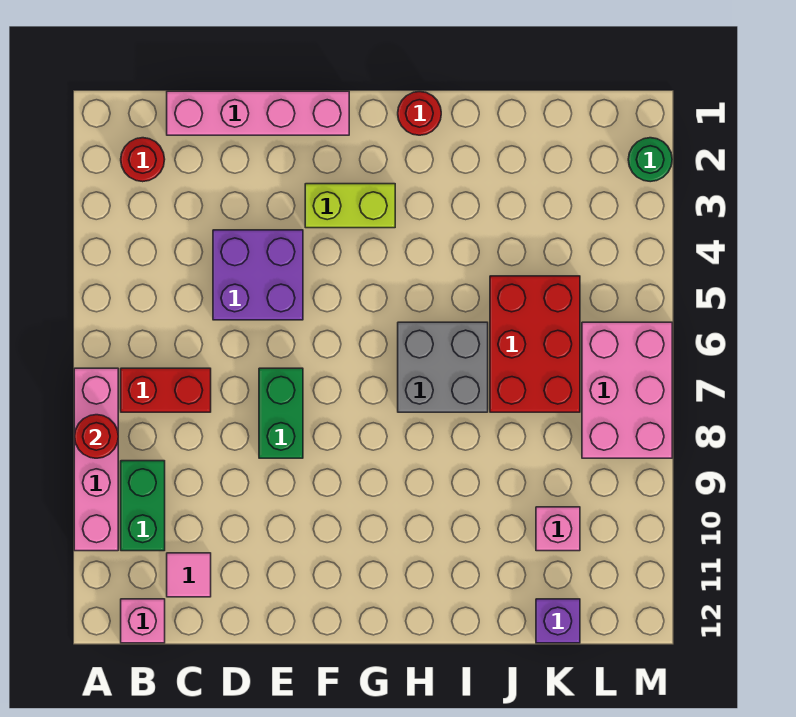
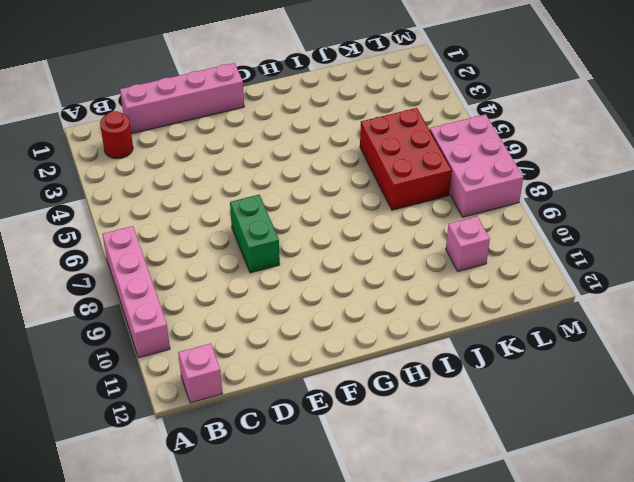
none -> red brick B7:C7 level 1
none -> green brick B9:B10 level 1
none -> pink tile C11 level 1

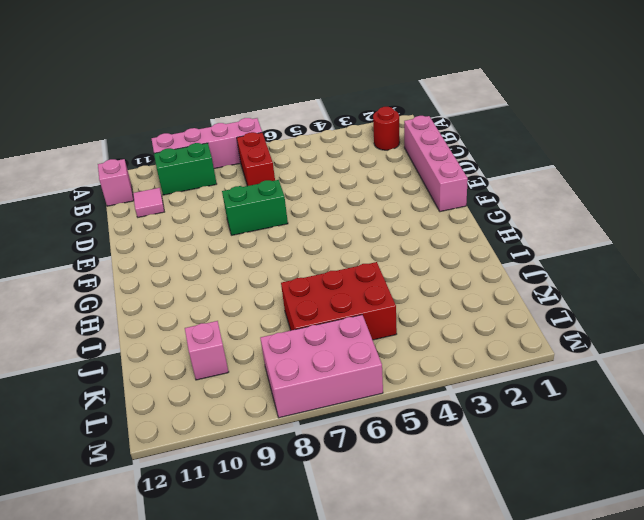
none -> purple brick D4:E5 level 1
none -> lime brick F3:G3 level 1
none -> red round brick H1 level 1

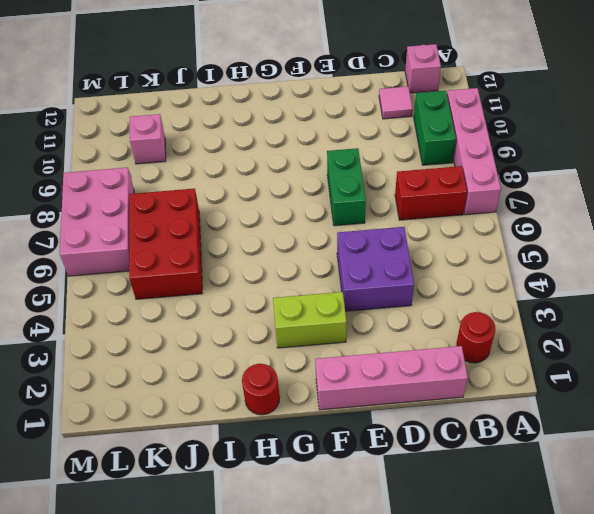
none -> grey brick H6:I7 level 1
none -> purple brick K12 level 1
none -> green round brick M2 level 1

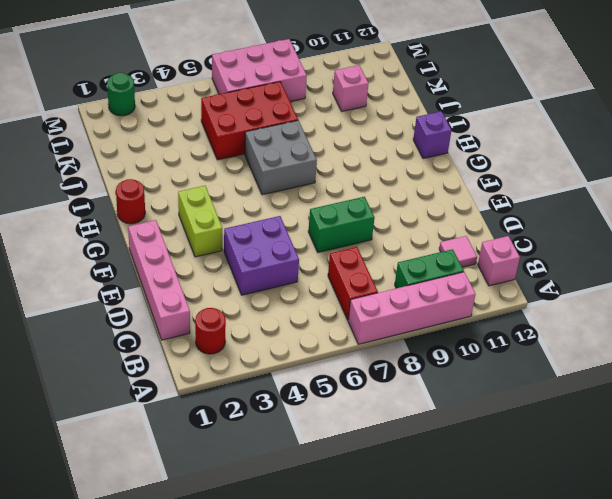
purple brick H12 level 1 -> purple brick K12 level 1
none -> red round brick A8 level 2

